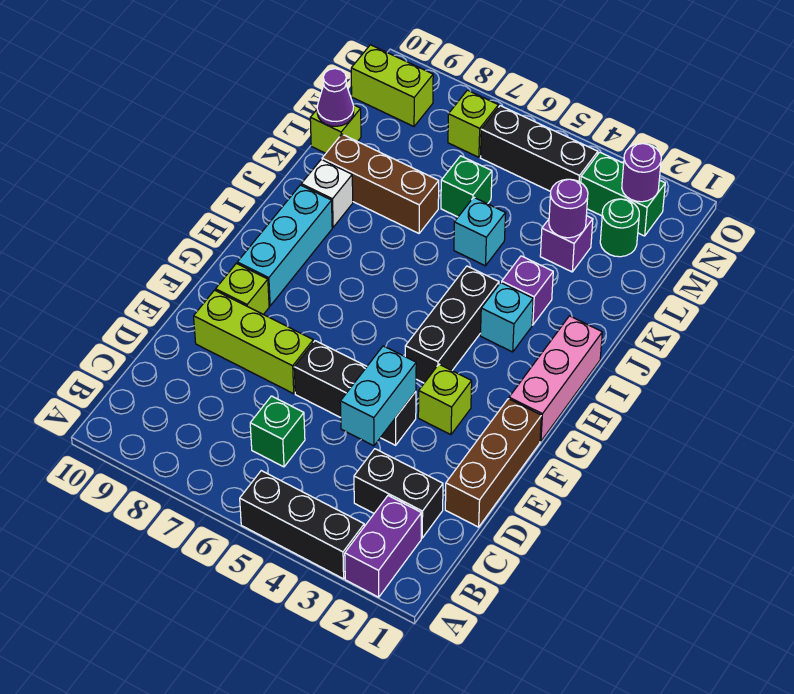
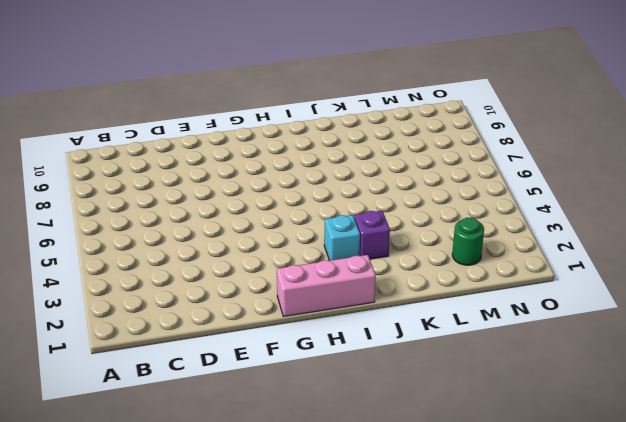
none -> purple brick A2:B2 level 1
none -> black brick A3:A5 level 1
none -> black brick C2:C3 level 1

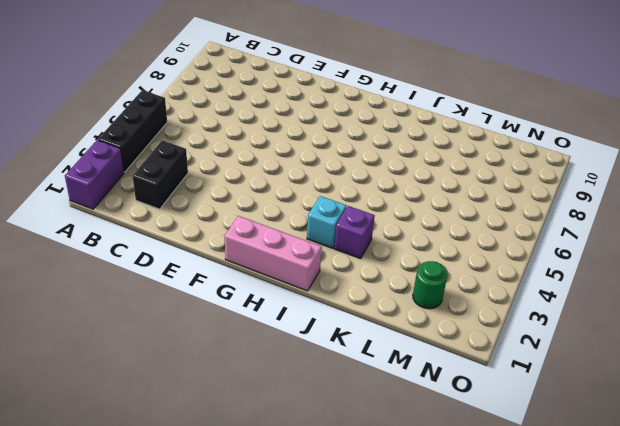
purple brick A1:A2 level 1 -> purple brick A2:B2 level 1
none -> green brick C6 level 1
none -> brown brick D1:F1 level 1
none -> black brick E4:E6 level 1

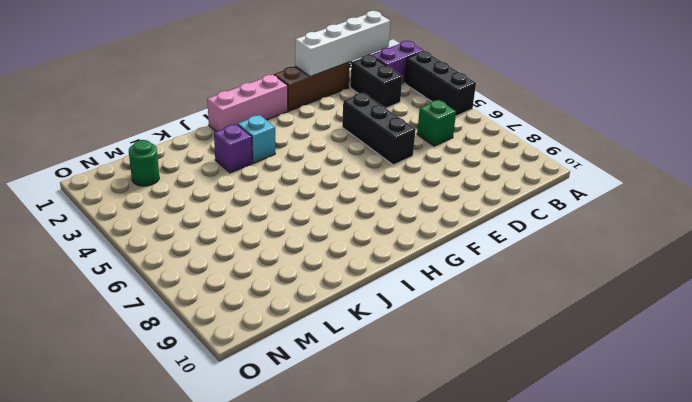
white brick B1:E1 level 2 -> none
none -> lime brick E7:E9 level 1
none -> lime brick F3 level 1
none -> lime brick F9 level 1

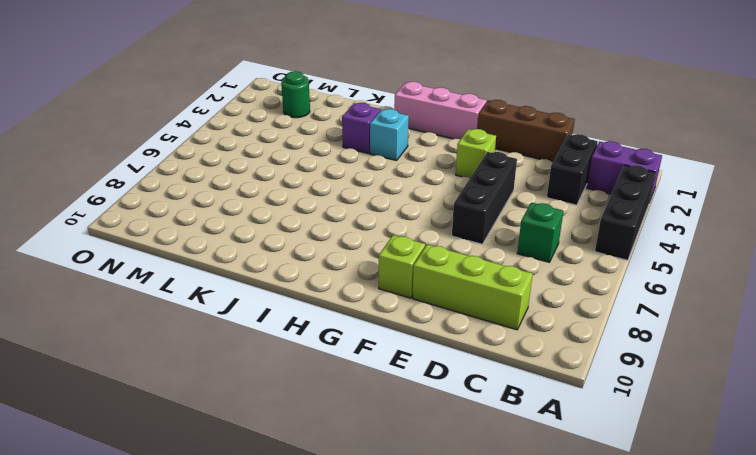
lime brick C9:E9 level 1 -> lime brick E7:E9 level 1
none -> black brick G4:I4 level 1
none -> cyan brick G9:I9 level 1
none -> white brick J9 level 1

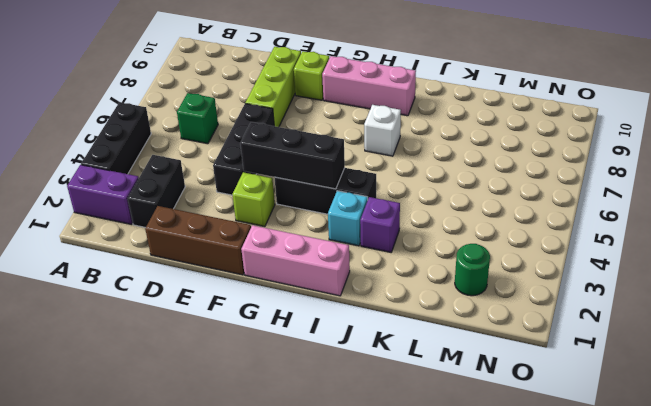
black brick F4:H4 level 2 -> black brick N4:N6 level 1
pink brick G9:I9 level 1 -> cyan brick G9:I9 level 1
white brick I7 level 1 -> white brick J9 level 1
none -> cyan brick K5 level 1
none -> brown brick K7:K9 level 1
none -> purple brick L3 level 1

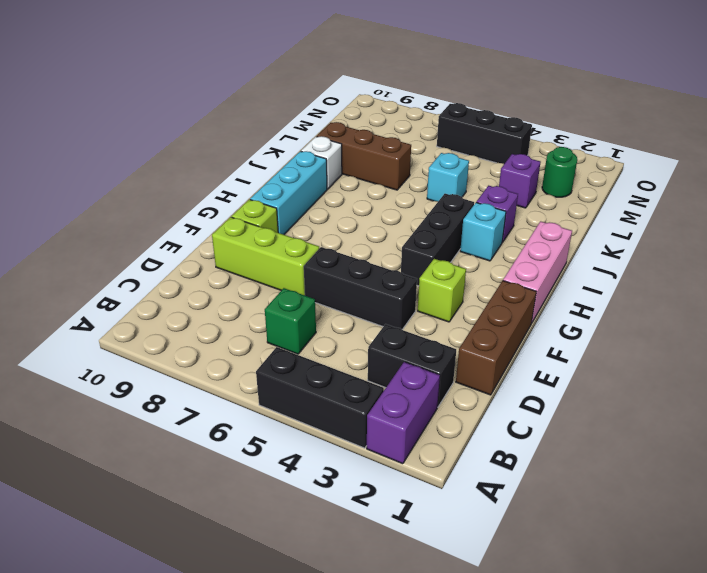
none -> green brick L6 level 1
none -> lime brick L10 level 1
none -> green brick N2:N3 level 1

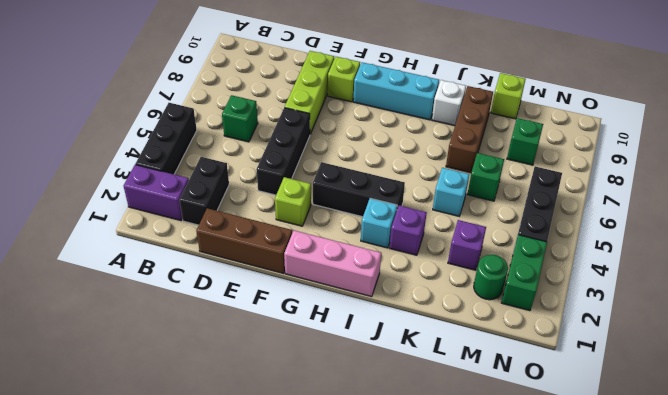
green brick M8 level 1 -> none
none -> lime brick N7 level 1
none -> lime brick N9:N10 level 1
none -> cyan brick D4:E4 level 2

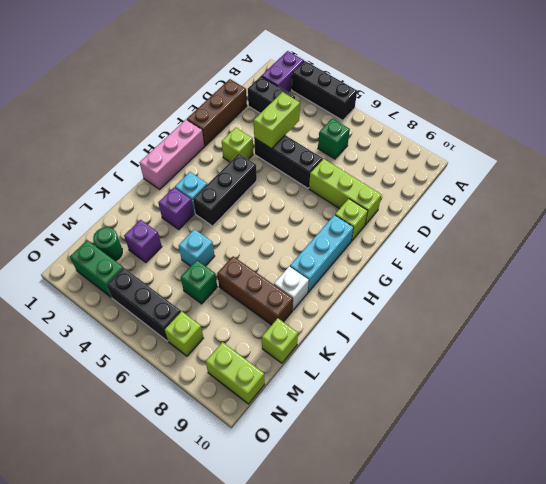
lime brick D4:E4 level 2 -> cyan brick D4:E4 level 2
none -> purple round brick L3 level 2
none -> purple cone L10 level 2
none -> purple round brick N2 level 2

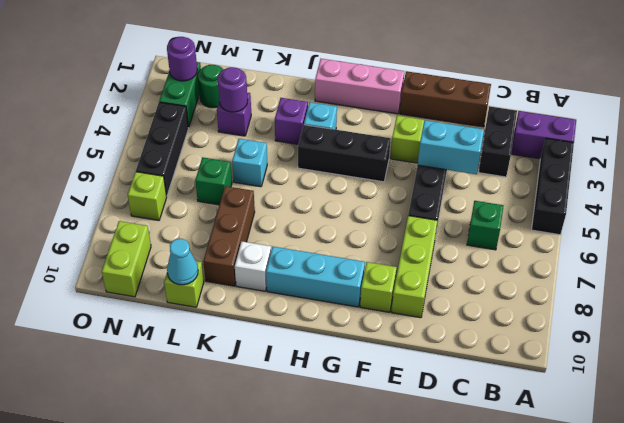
cyan cone L10 level 2 -> purple cone L10 level 2

